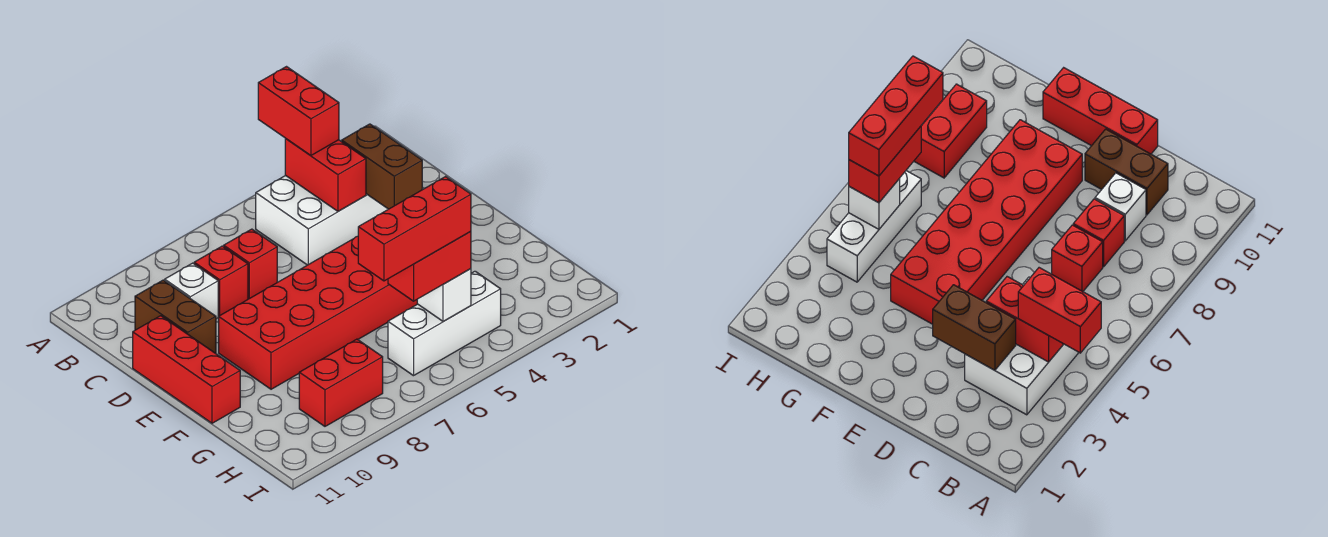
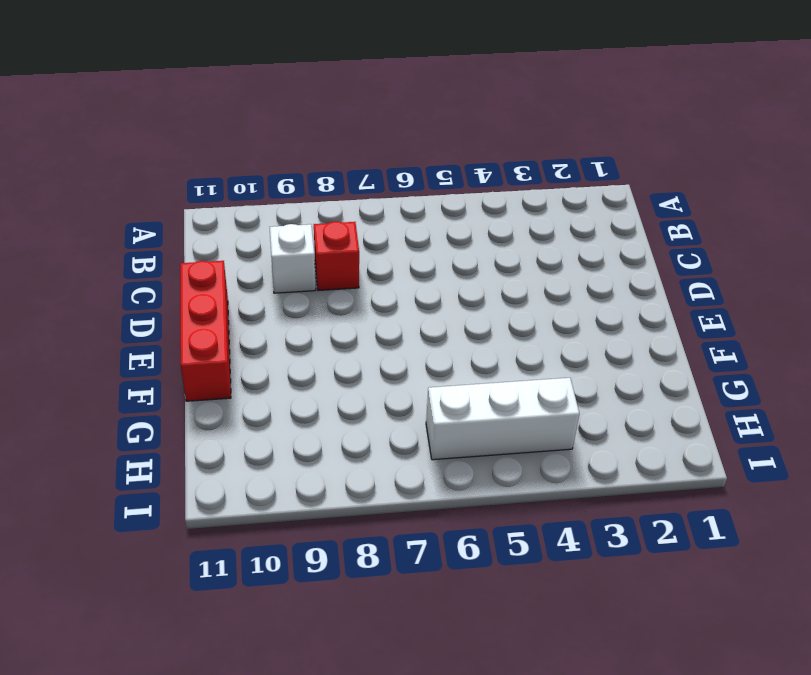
none -> white brick B3:C5 level 1
none -> red brick C7 level 1
none -> brown brick C10:D10 level 1

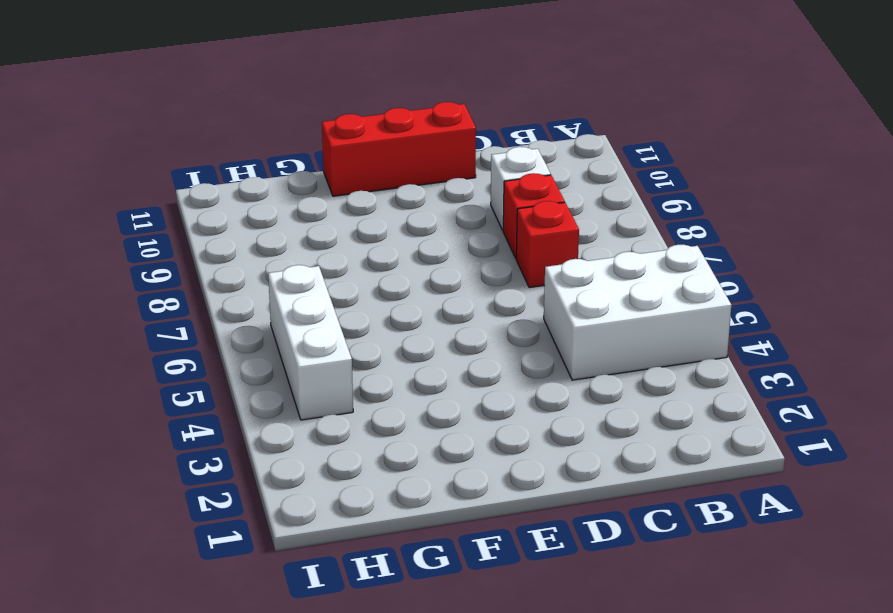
white brick A4:C5 level 1 -> white brick B3:C5 level 1
none -> brown brick C10:D10 level 1
none -> red brick E4:F9 level 1
none -> red brick H8:H9 level 1

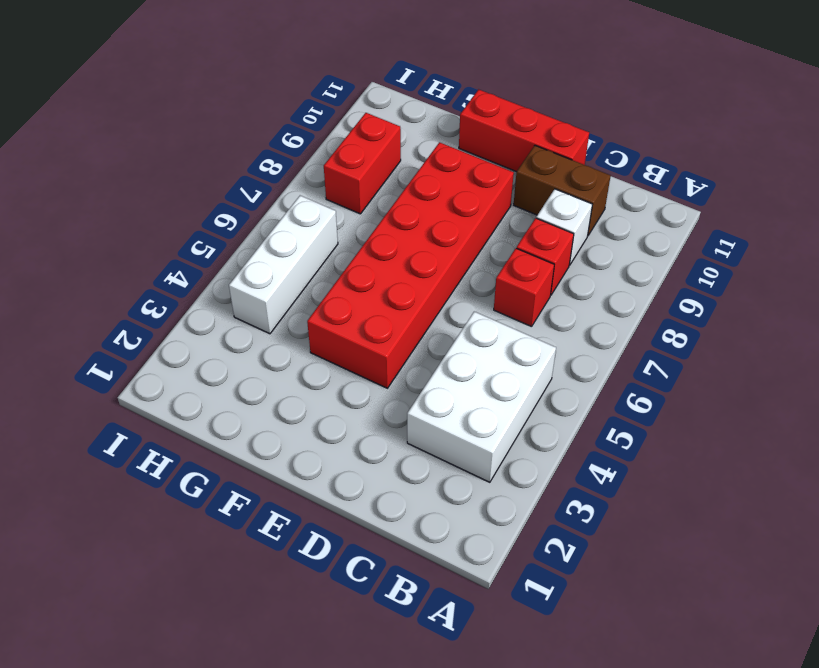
none -> red brick B4:C4 level 2
none -> brown brick C3:D3 level 2
none -> white brick H5 level 2

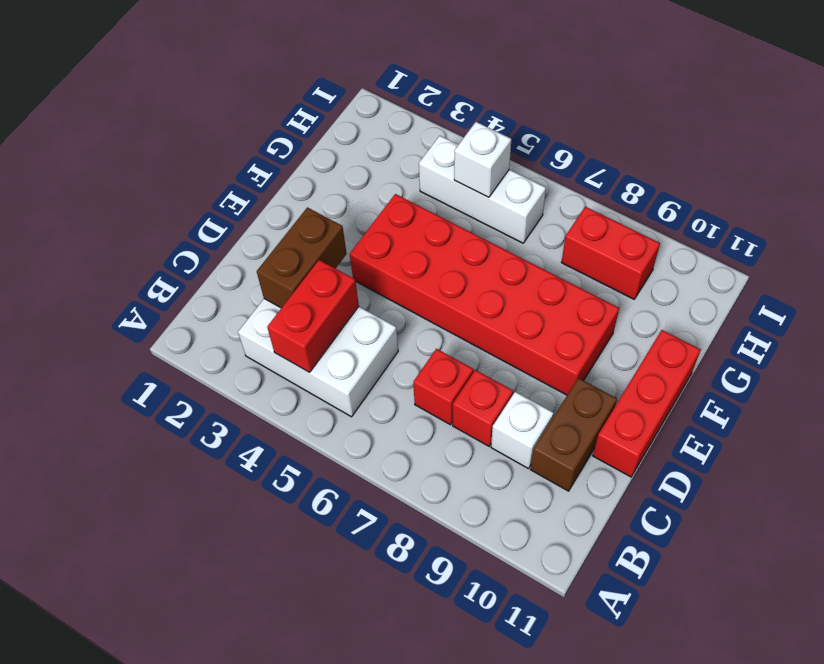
none -> red brick A4:B4 level 3
none -> red brick H5:H6 level 3
none -> red brick H5:H7 level 4

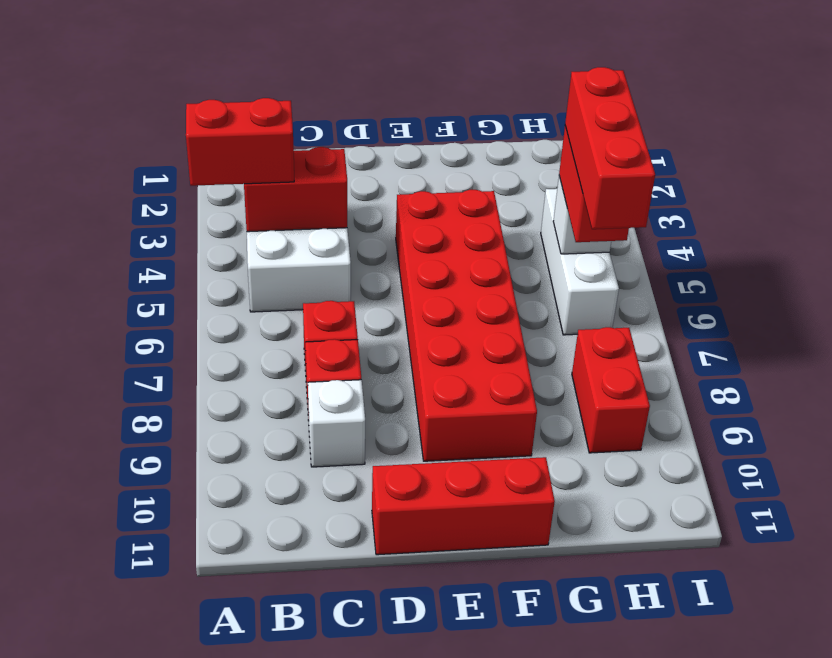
none -> brown brick C10:D10 level 1
none -> brown brick C3:D3 level 2

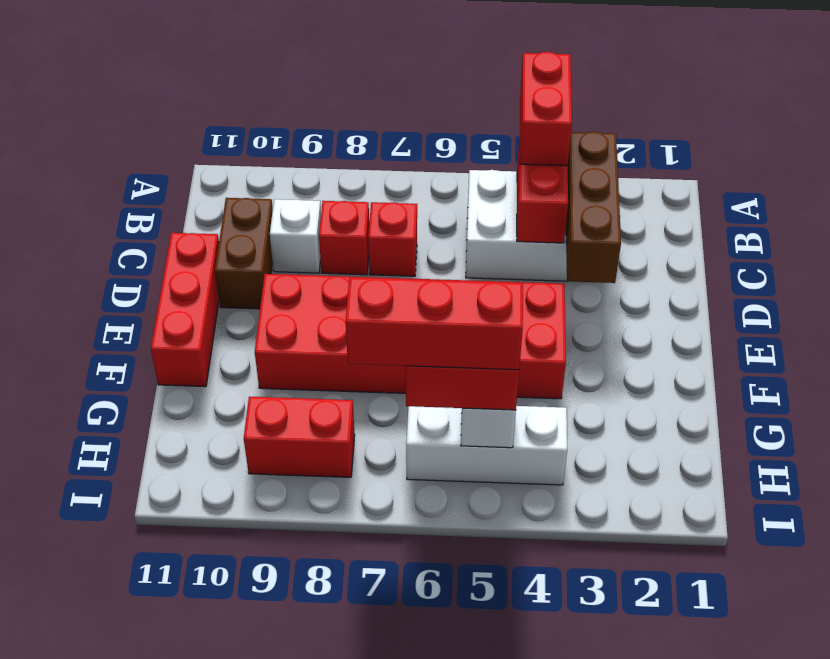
brown brick B3:D3 level 2 -> brown brick C3:D3 level 2

